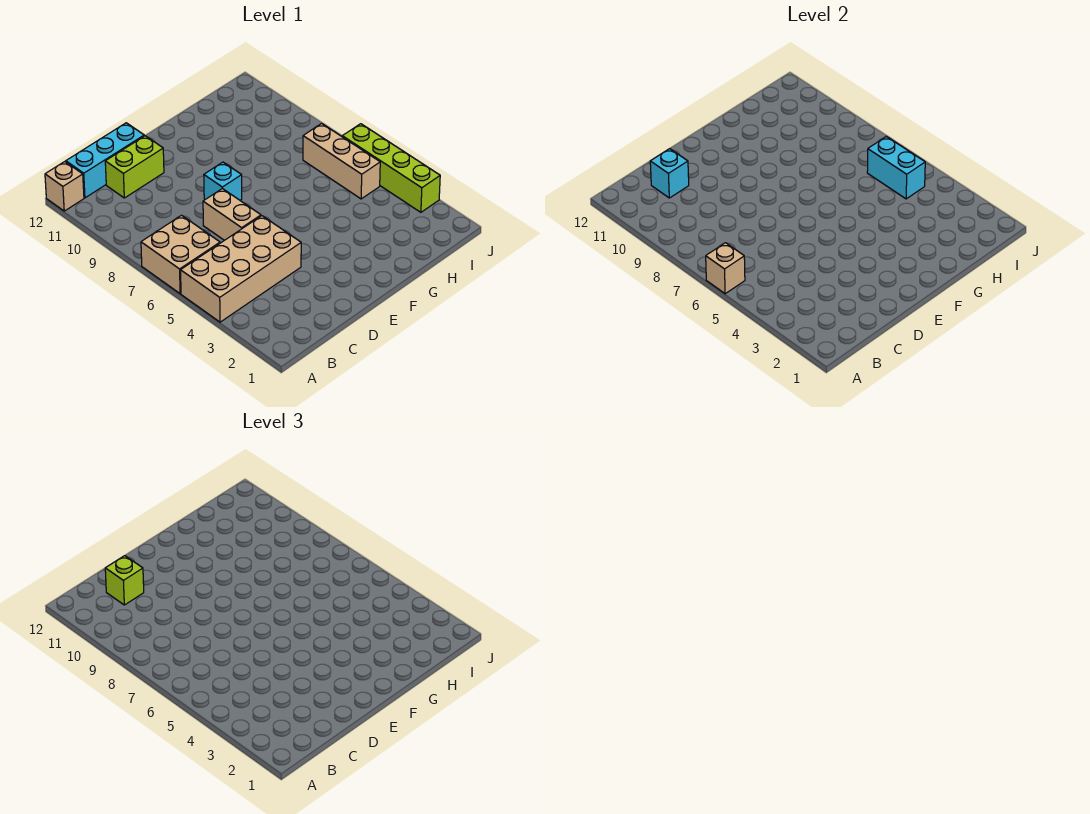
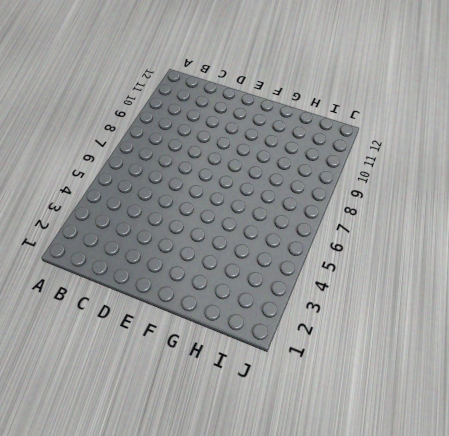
none -> tan brick A4:D5 level 1
none -> tan brick A6:B7 level 1
none -> tan brick A12 level 1

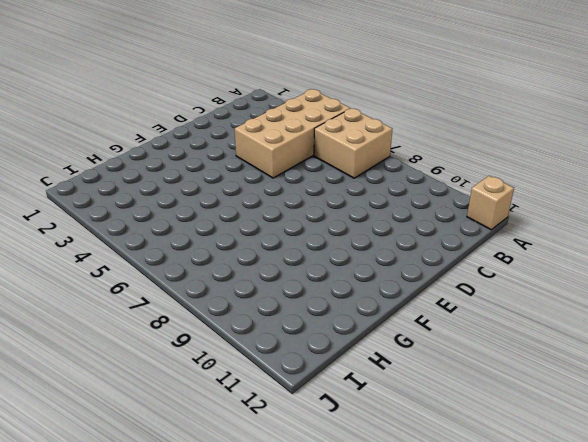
none -> cyan brick B12:D12 level 1
none -> lime brick C11:D11 level 1
none -> tan brick D6:D7 level 1

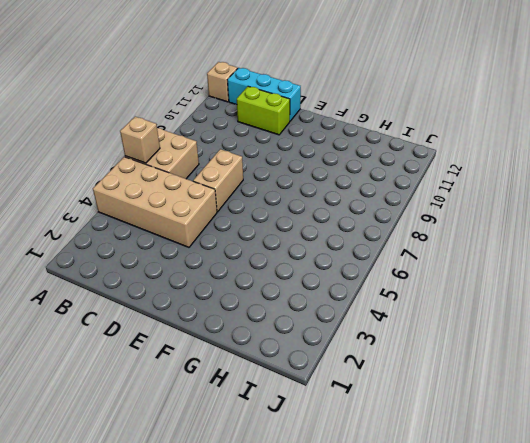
none -> cyan brick E8 level 1
none -> tan brick I5:I7 level 1
none -> lime brick J3:J6 level 1

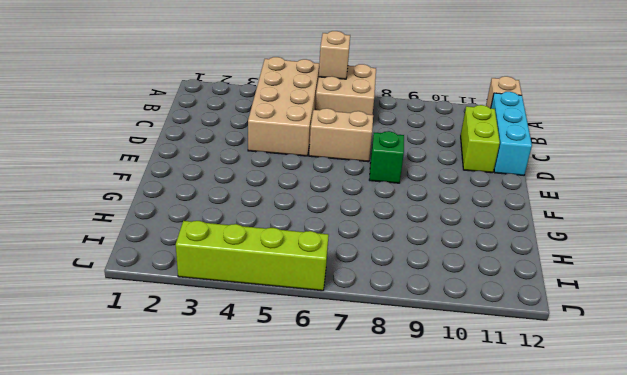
green brick E8 level 1 -> cyan brick E8 level 1
none -> tan brick I5:I7 level 1
none -> cyan brick C11 level 2
none -> cyan brick I5:I6 level 2

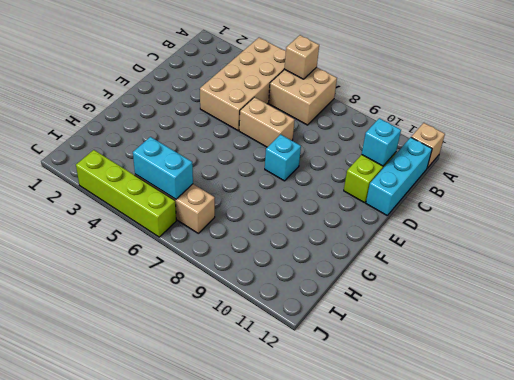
none -> lime brick C11 level 3

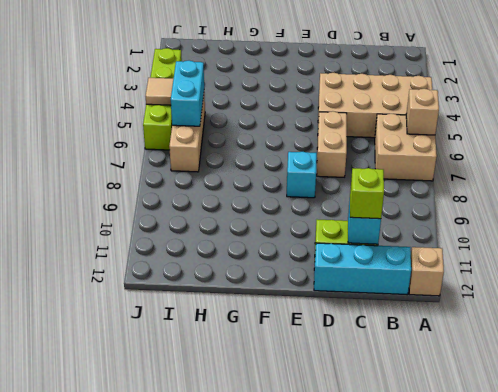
tan tile J5 level 2 -> none

